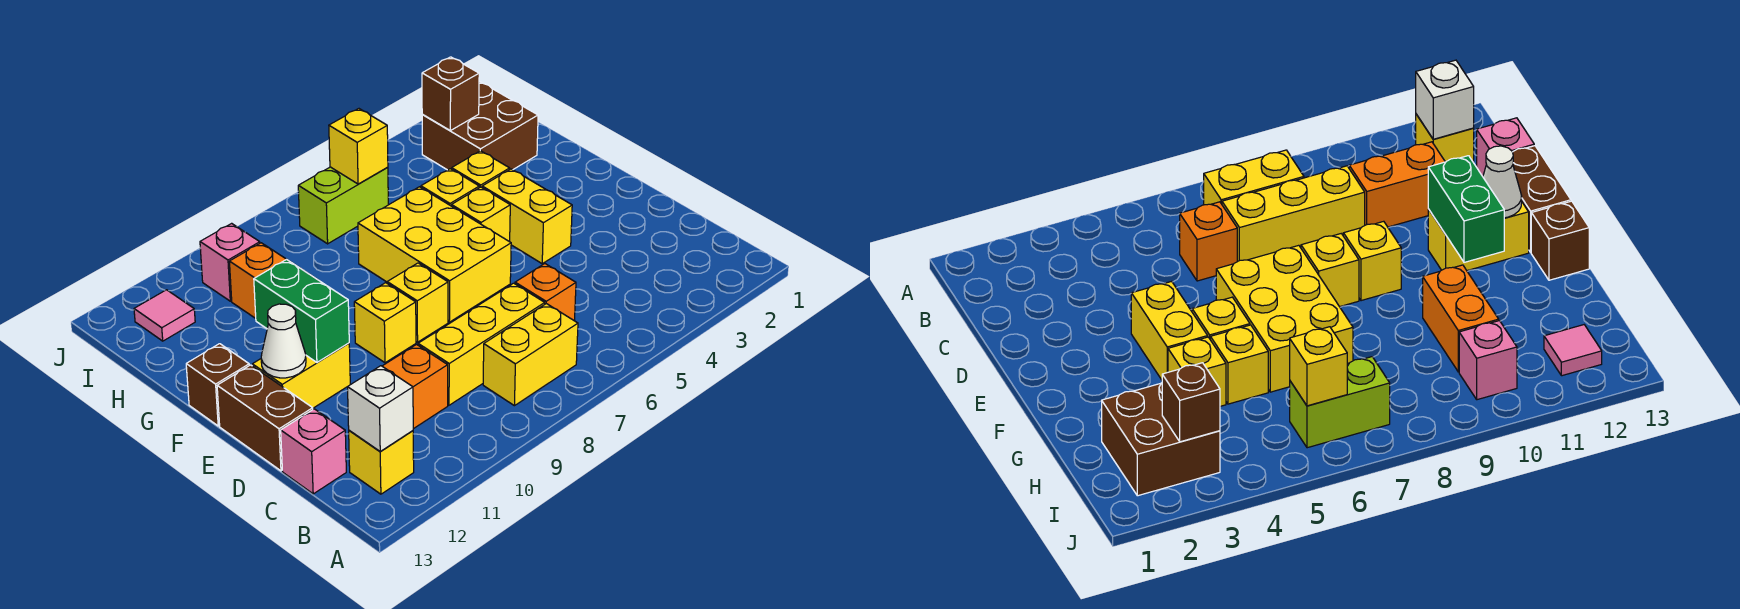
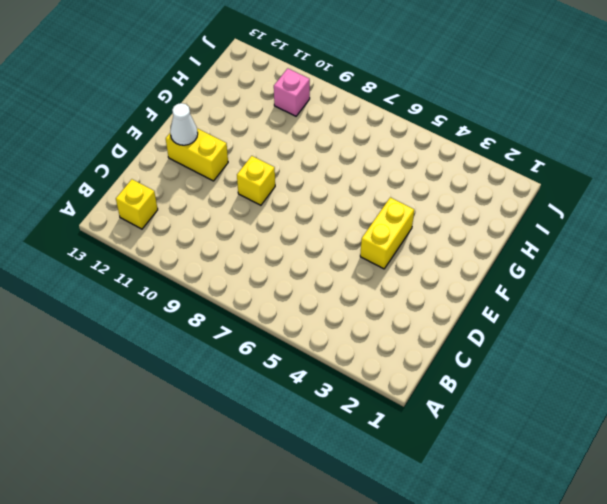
none -> yellow brick B7:B8 level 1
none -> orange brick C6 level 1
none -> yellow brick C7:C9 level 1

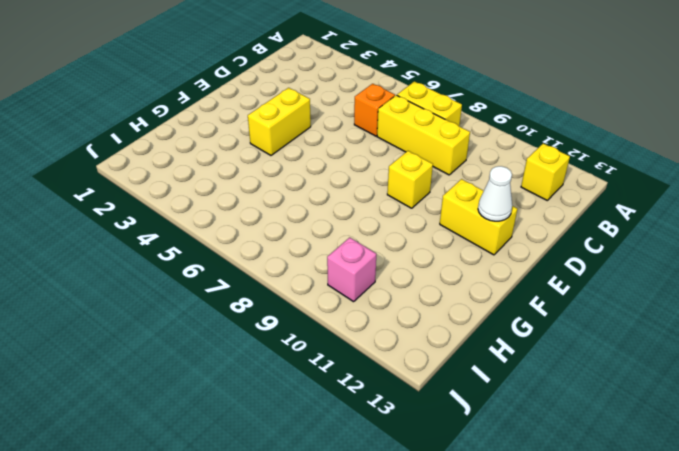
none -> orange brick C10:C11 level 1
none -> pink brick C13 level 1
none -> brown brick D13:E13 level 1

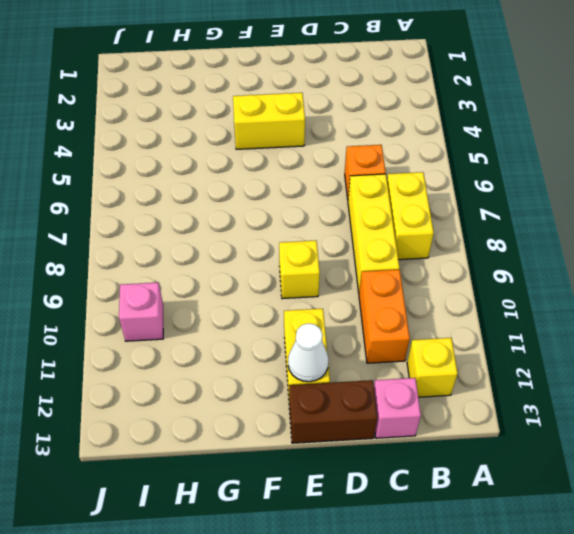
none -> yellow brick E6:G7 level 1
none -> yellow brick E8 level 1
none -> yellow brick F5 level 1

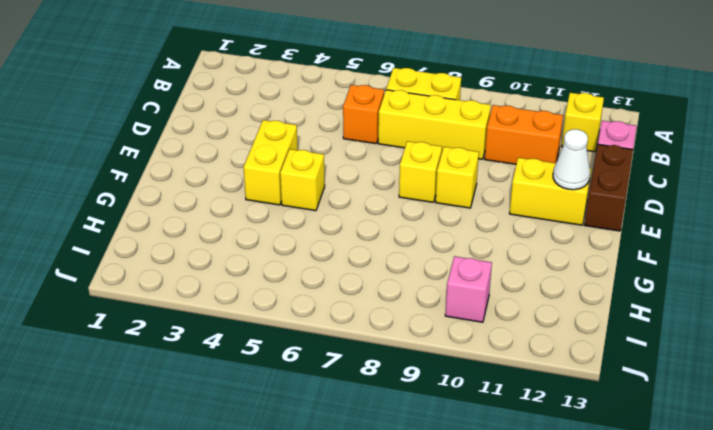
none -> yellow brick E6:G7 level 1
none -> brown brick F13 level 1
none -> yellow brick G4 level 1

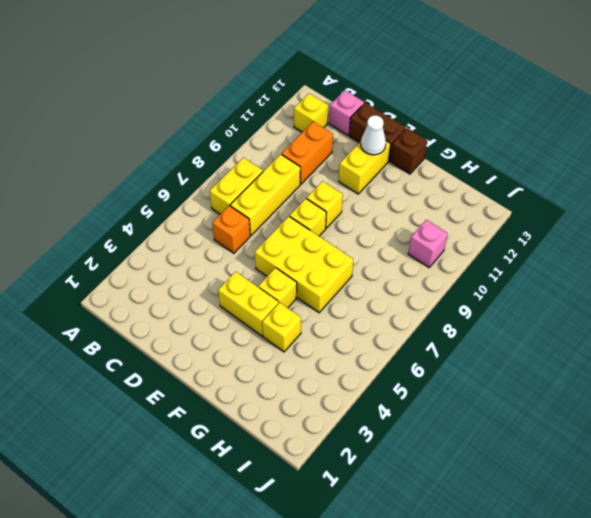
none -> yellow brick G5 level 1
none -> orange brick G10:H10 level 1
none -> brown brick H2:I3 level 1

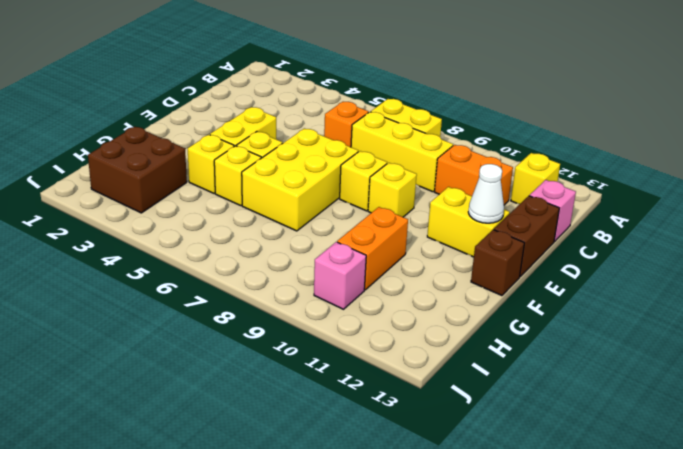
none -> lime brick I6:I7 level 1
none -> pink tile I12 level 1
none -> white brick B12 level 2

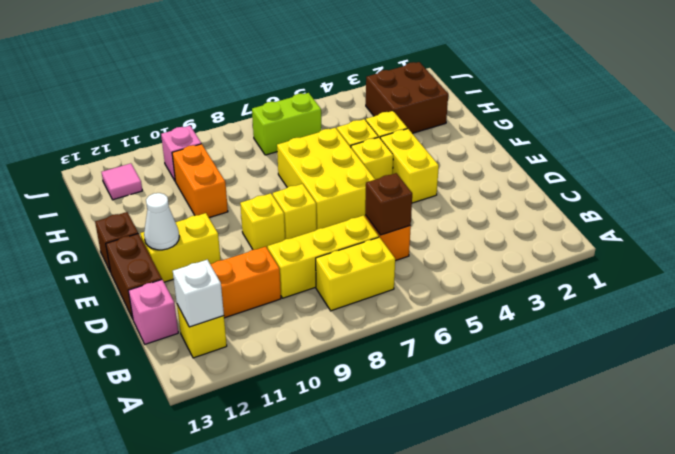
brown brick C6 level 2 -> brown brick I3 level 2
none -> green brick E11:F11 level 2
none -> yellow brick I6 level 2

